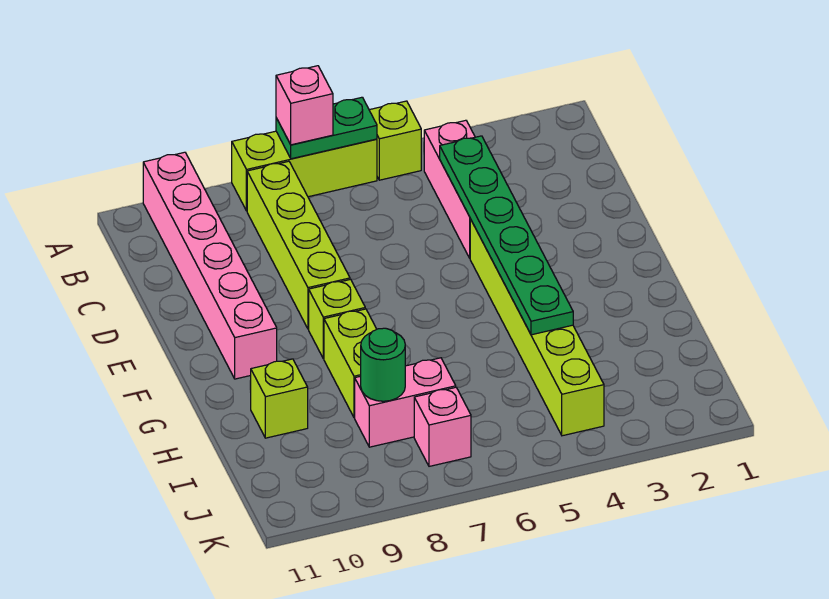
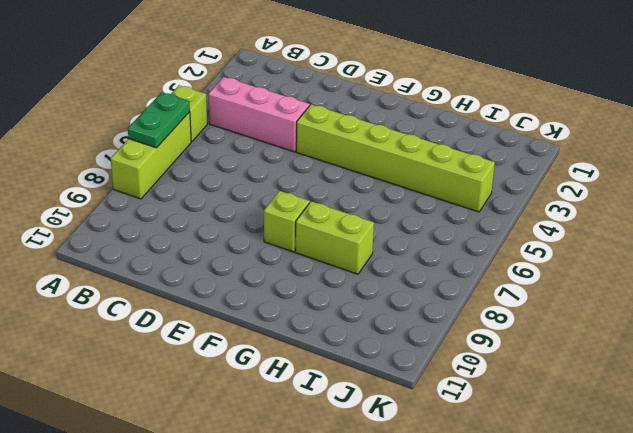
none -> pink brick A10:F10 level 1
none -> lime brick B8:E8 level 1
none -> lime brick H10 level 1

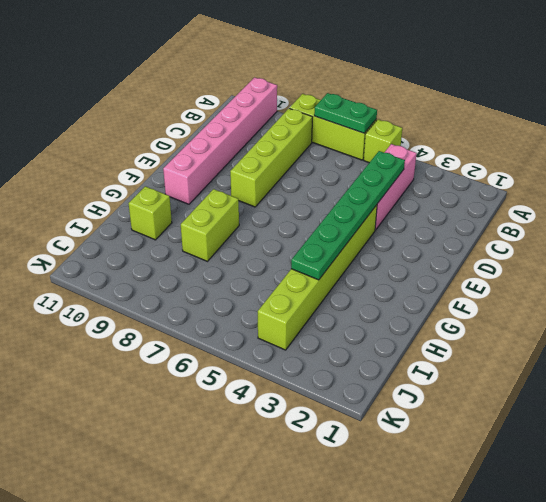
none -> lime brick F8 level 1
none -> pink brick I7:I8 level 1
none -> pink brick J7 level 1

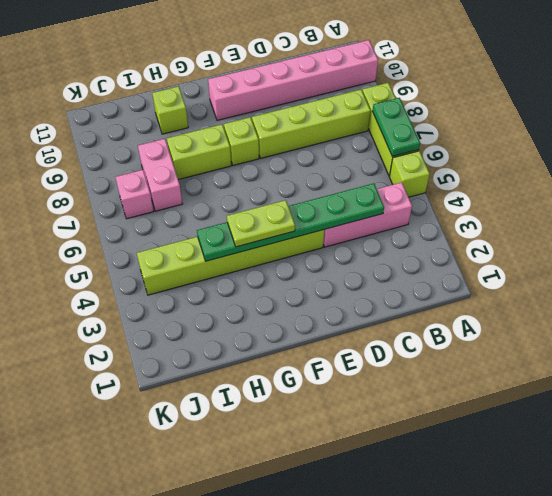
lime plate F4:G4 level 3 -> none
none -> green round brick I8 level 2
none -> pink brick A7 level 3

